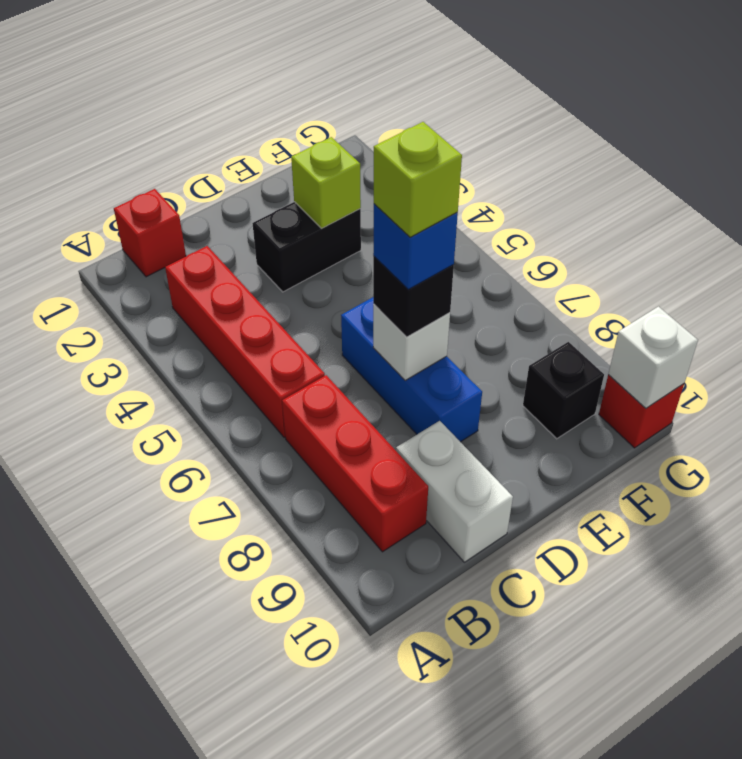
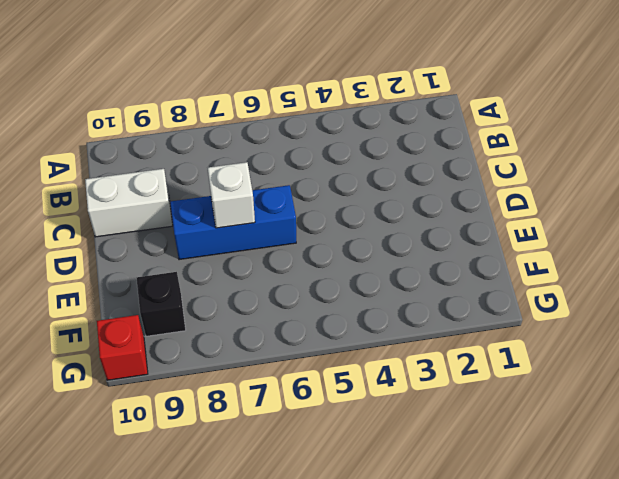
none -> red brick B1 level 1
none -> red brick B3:B6 level 1
none -> red brick B7:B9 level 1

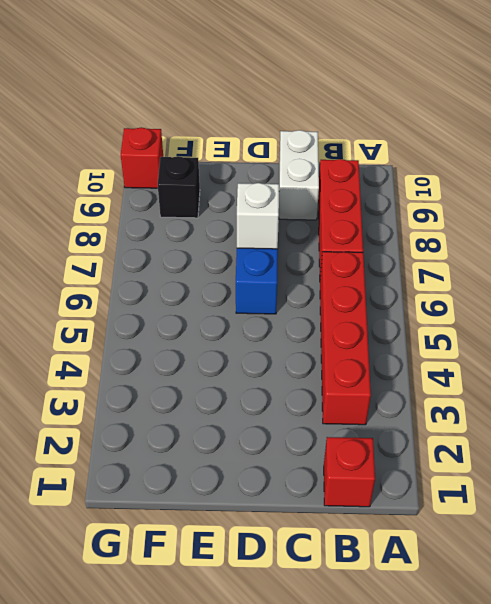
none -> black brick D3:E3 level 1
none -> lime brick E3 level 2
none -> white brick G10 level 2

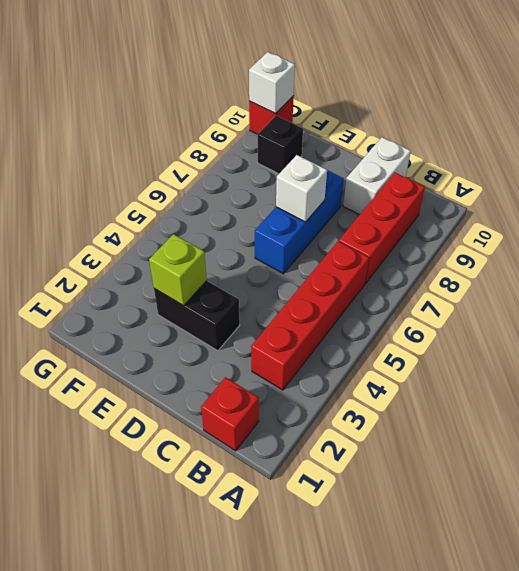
none -> black brick D7 level 3
none -> blue brick D7 level 4
none -> lime brick D7 level 5

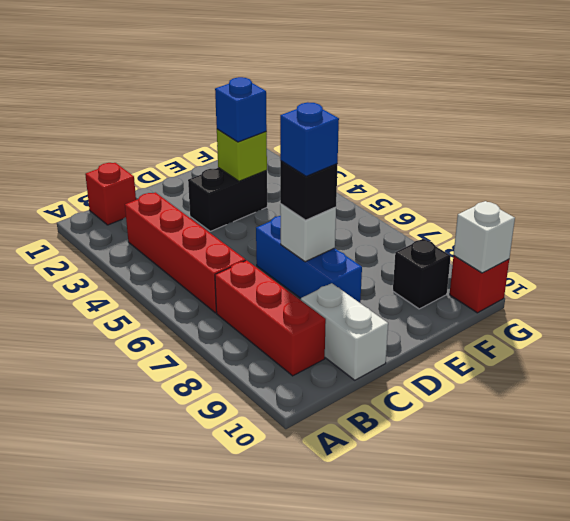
blue brick E3 level 3 -> none
none -> lime brick D7 level 5

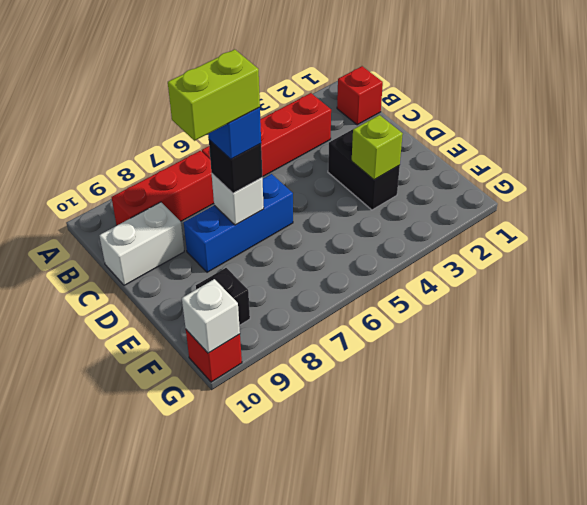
lime brick D7:D8 level 5 -> lime brick D7 level 5

